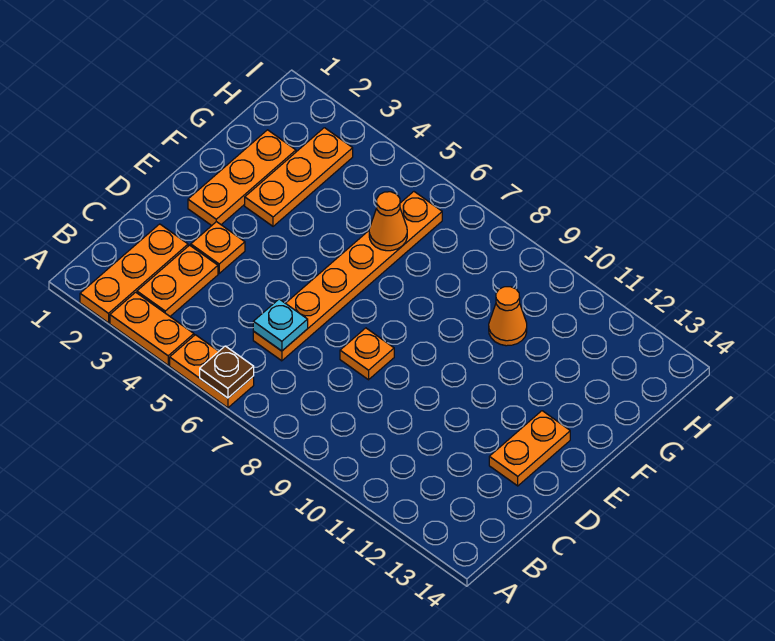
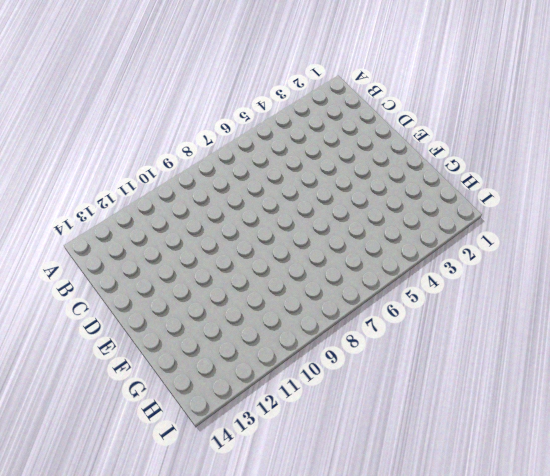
none -> orange plate A2:C2 level 1
none -> orange plate A3:A4 level 1
none -> orange plate A5:A6 level 1

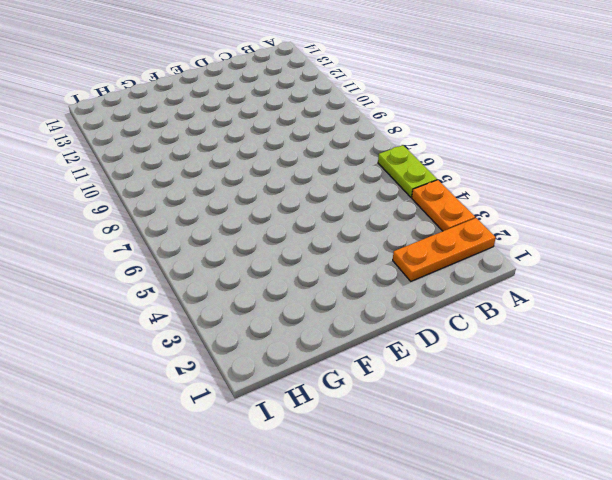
lime plate A5:A6 level 1 -> orange plate A5:A6 level 1
none -> orange plate B3:C3 level 1
none -> orange plate C6:H6 level 1
none -> orange plate D3 level 1

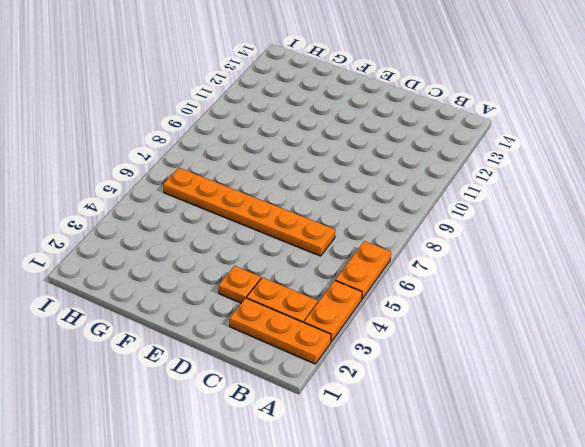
none -> orange plate D8 level 1
none -> orange plate D13:E13 level 1
none -> orange plate E2:G2 level 1

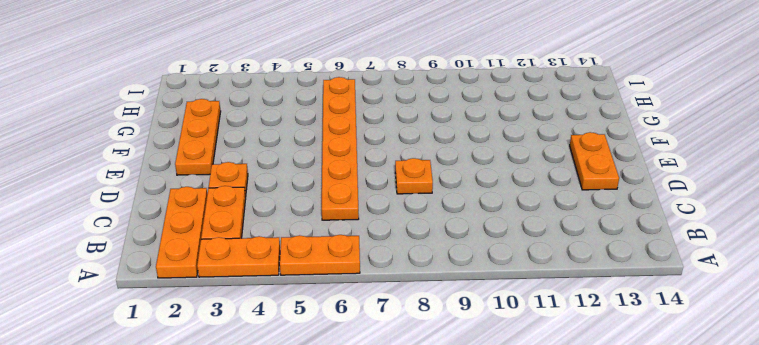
none -> orange plate F3:H3 level 1
none -> orange cone G10 level 1
none -> brown plate A6 level 2

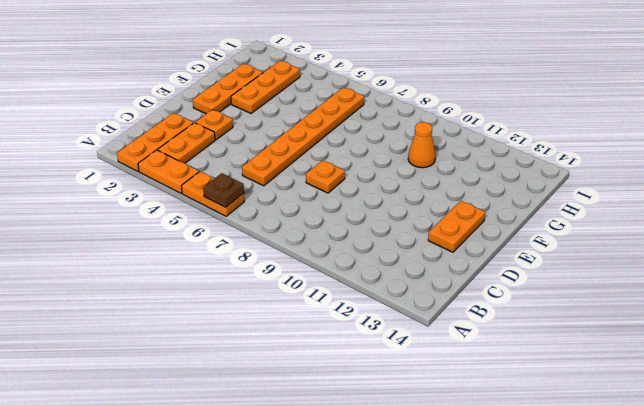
none -> cyan plate C6 level 2
none -> orange cone G6 level 2

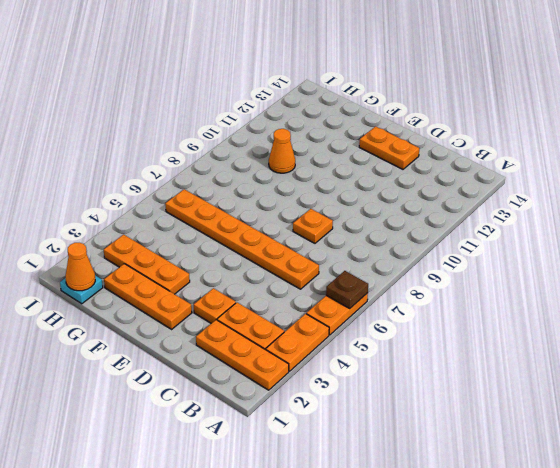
cyan plate H1 level 1 -> cyan plate C6 level 2
orange cone H1 level 2 -> orange cone G6 level 2

